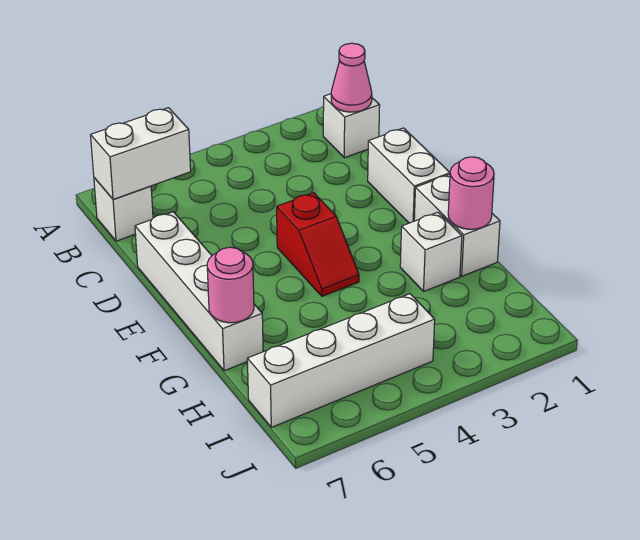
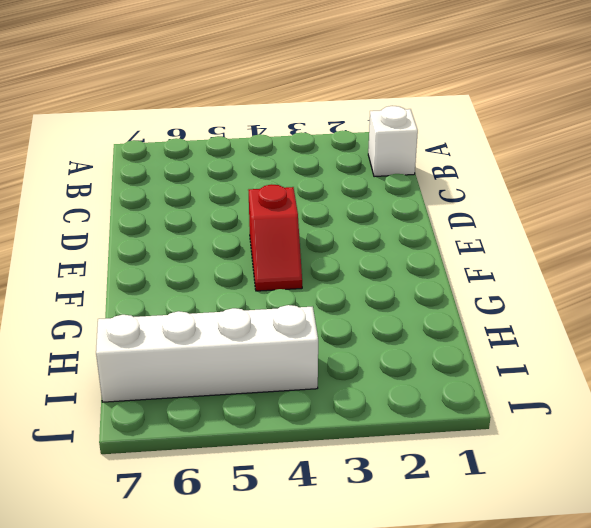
none -> white brick B7 level 1
none -> white brick D1:E1 level 1
none -> white brick D7:G7 level 1

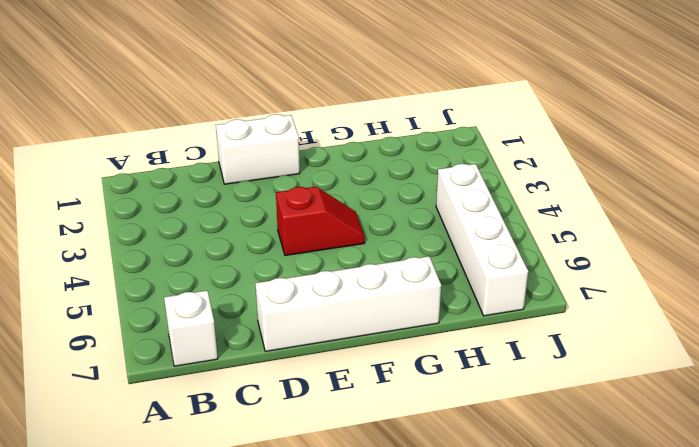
none -> white brick B1 level 1
none -> white brick F1:G1 level 1
none -> white brick G2 level 1

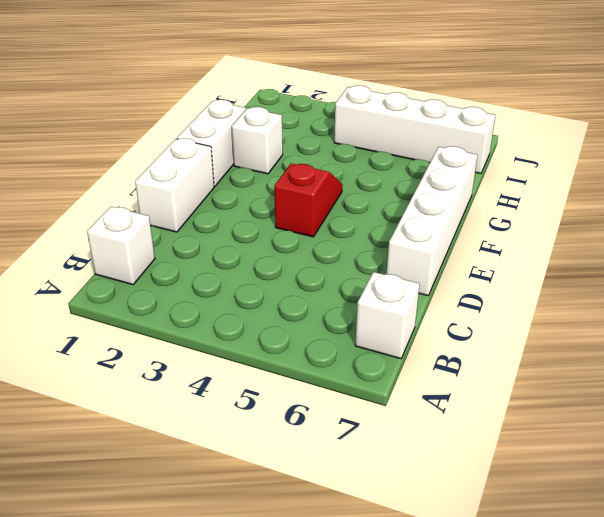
none -> pink cone B1 level 2
none -> white brick B6:B7 level 2
none -> pink round brick G1 level 2

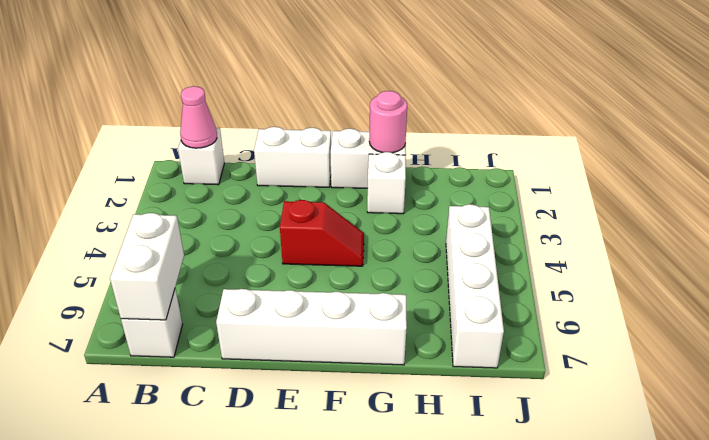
none -> pink round brick G7 level 2

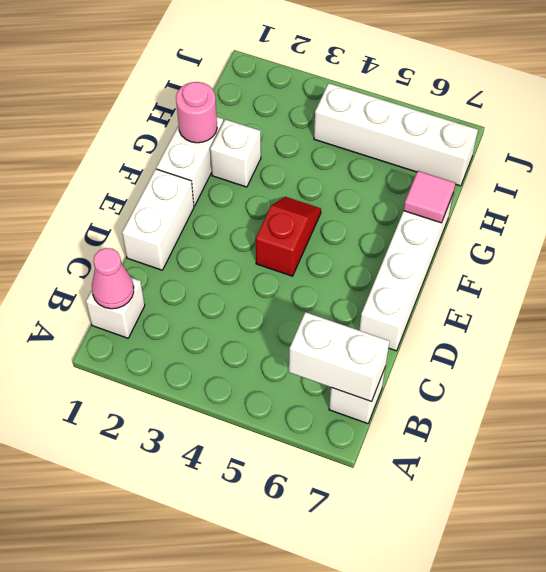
pink tile G7 level 2 -> pink round brick G7 level 2

